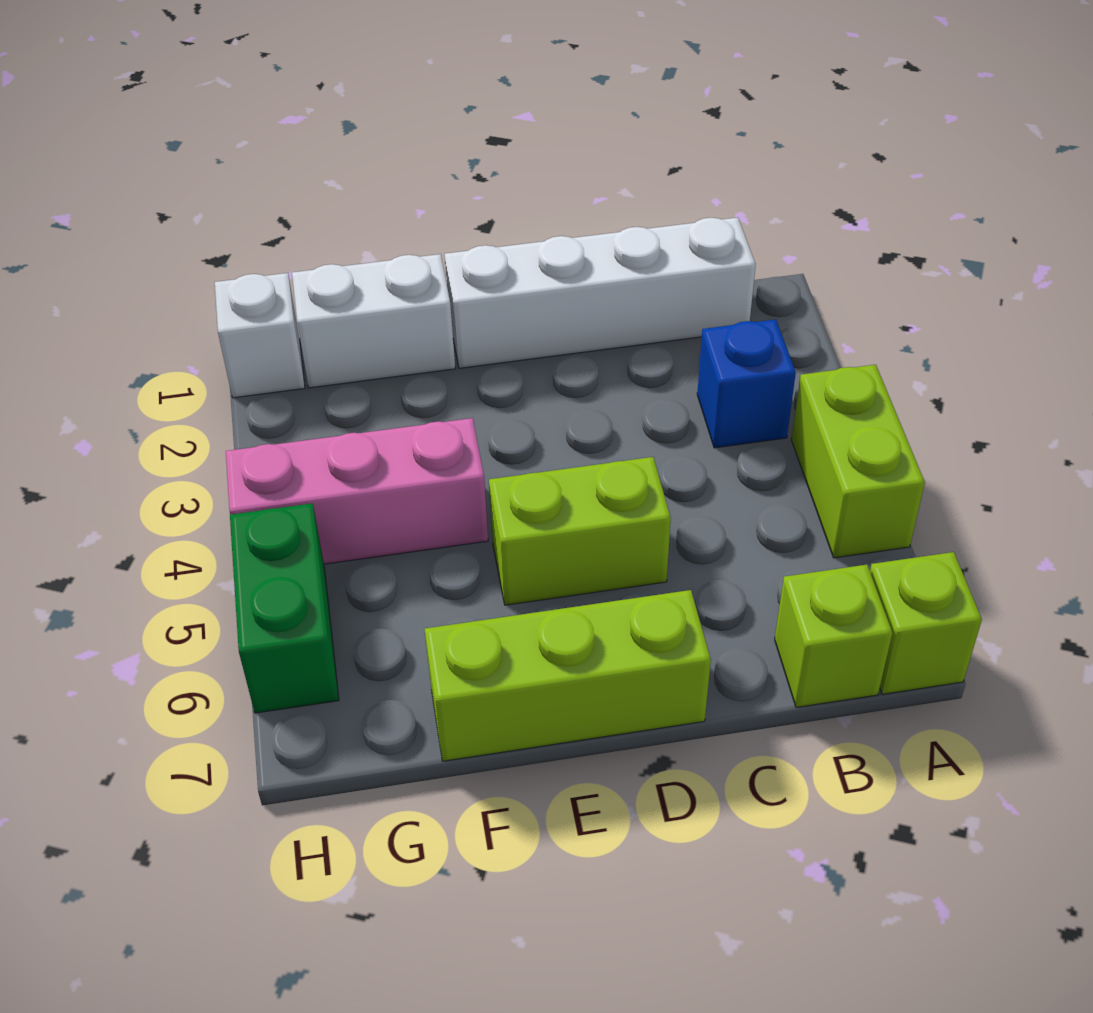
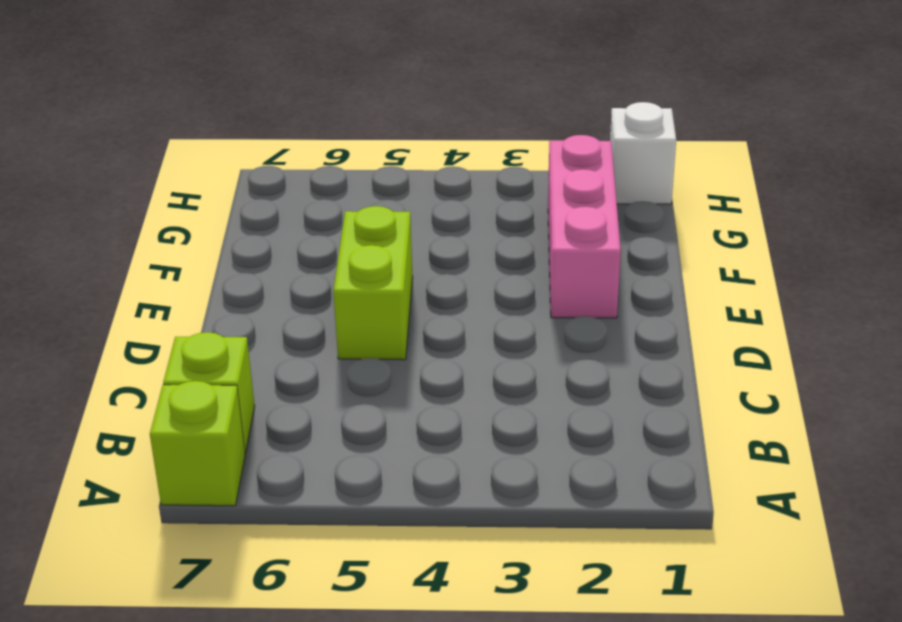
pink brick E2:G2 level 1 -> pink brick F4:H4 level 1
none -> lime brick A4:A5 level 1
none -> white brick B1:E1 level 1

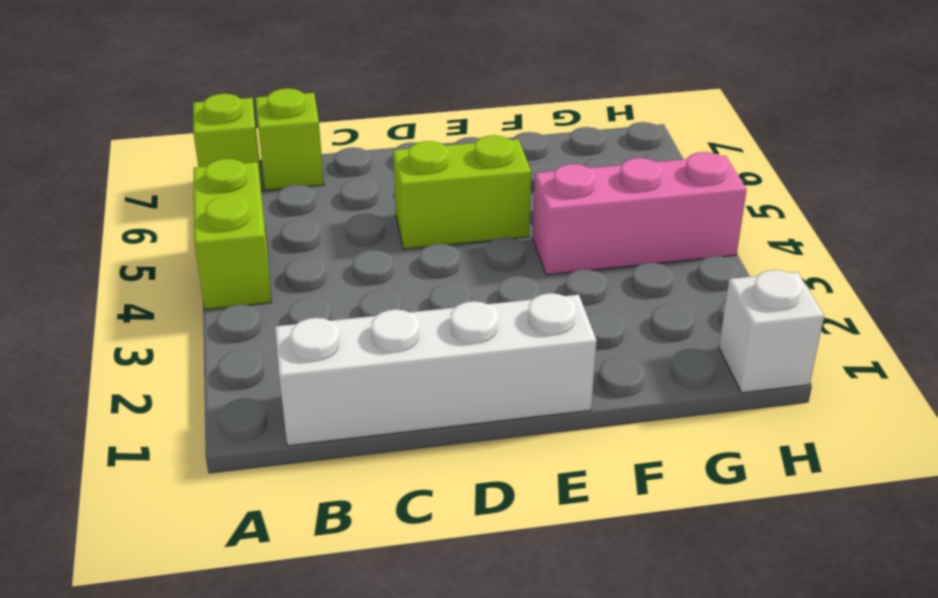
none -> blue brick B3 level 1
none -> lime brick D7:F7 level 1

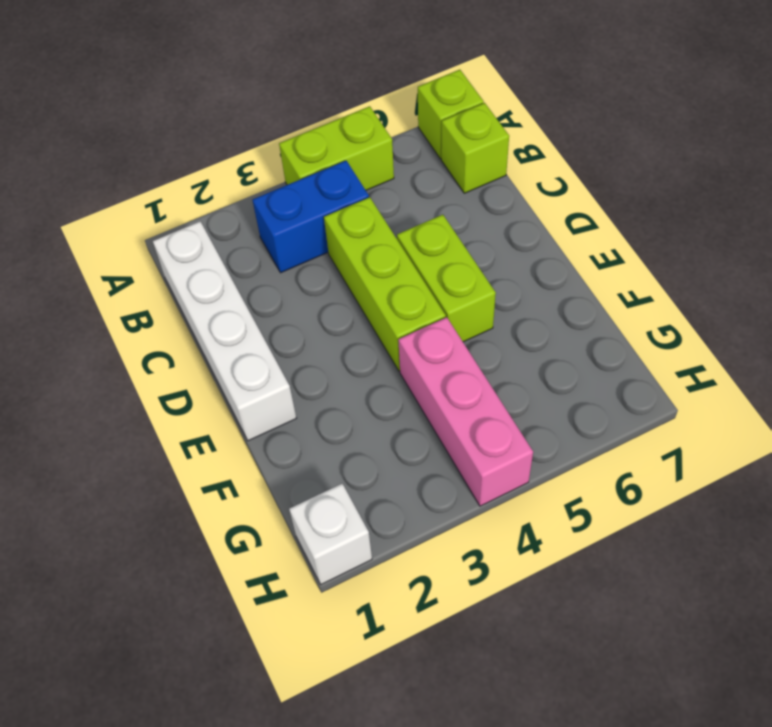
blue brick B3:B4 level 1 -> blue brick B3 level 1
lime brick C4:E4 level 1 -> lime brick D7:F7 level 1
none -> white brick F1:G1 level 1
none -> green brick H5:H6 level 1

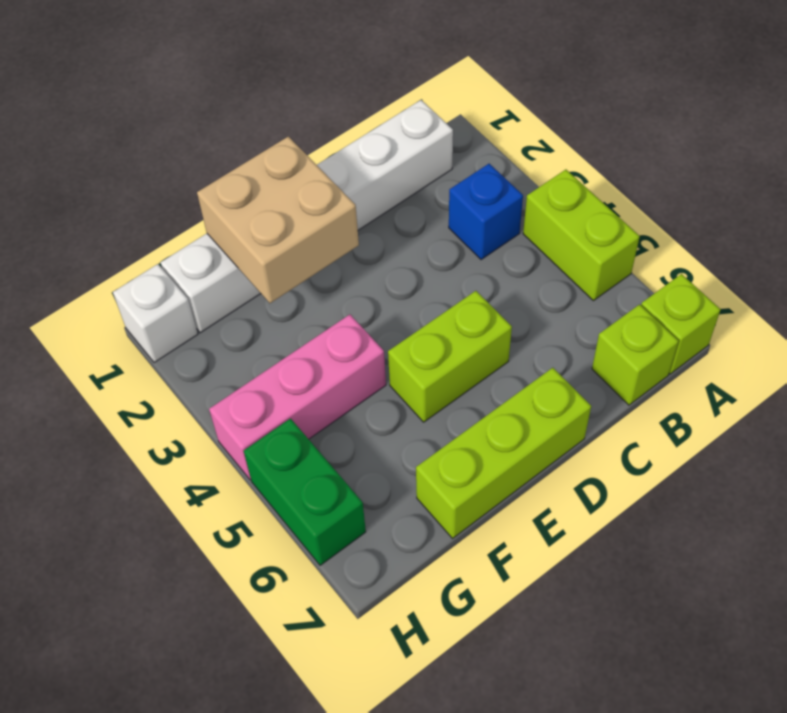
tan brick E1:F2 level 2 -> none

